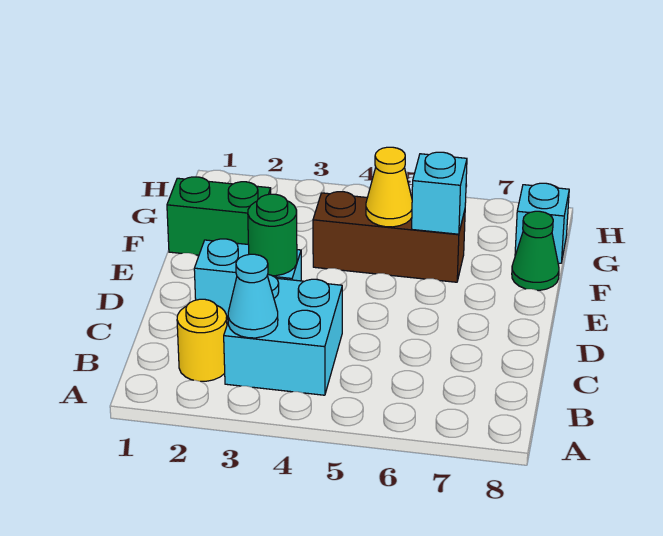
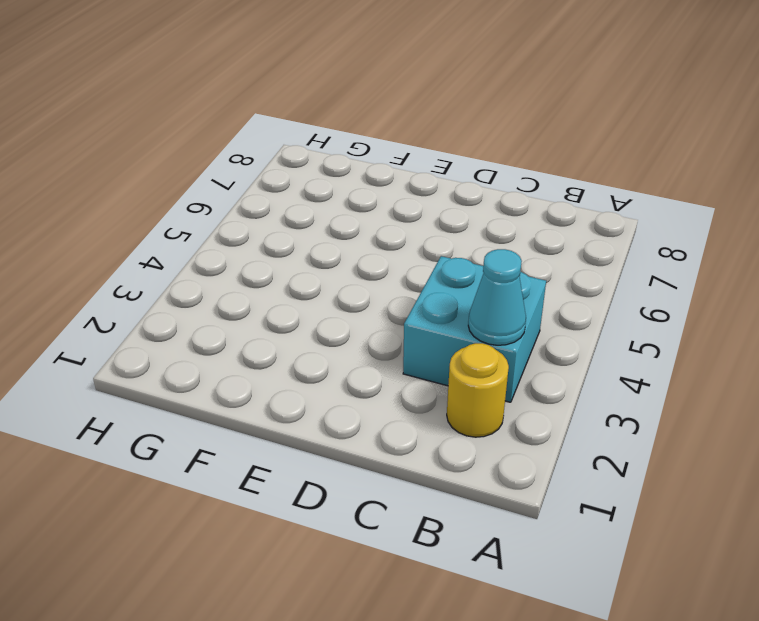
none -> cyan brick D2:D3 level 1
none -> green brick F1:F2 level 1

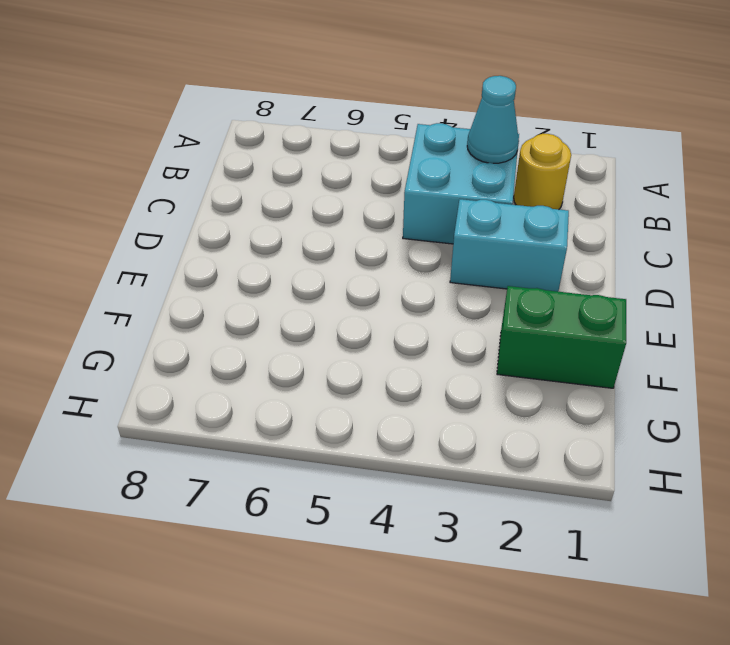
none -> brown brick F4:F6 level 1
none -> green cone F8 level 1

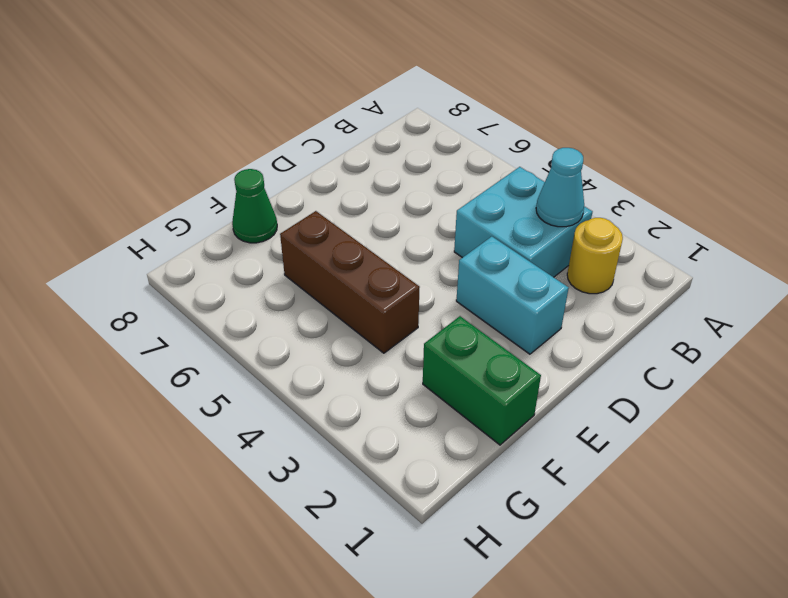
none -> cyan brick G8 level 1
none -> green round brick D3 level 2

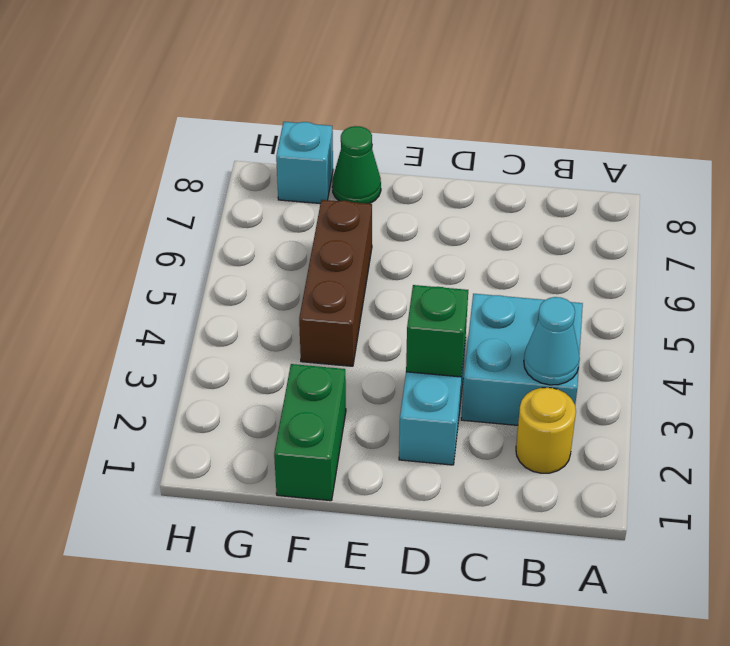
green brick D3 level 2 -> green round brick D3 level 2
none -> yellow cone F5 level 2
none -> cyan brick F6 level 2

